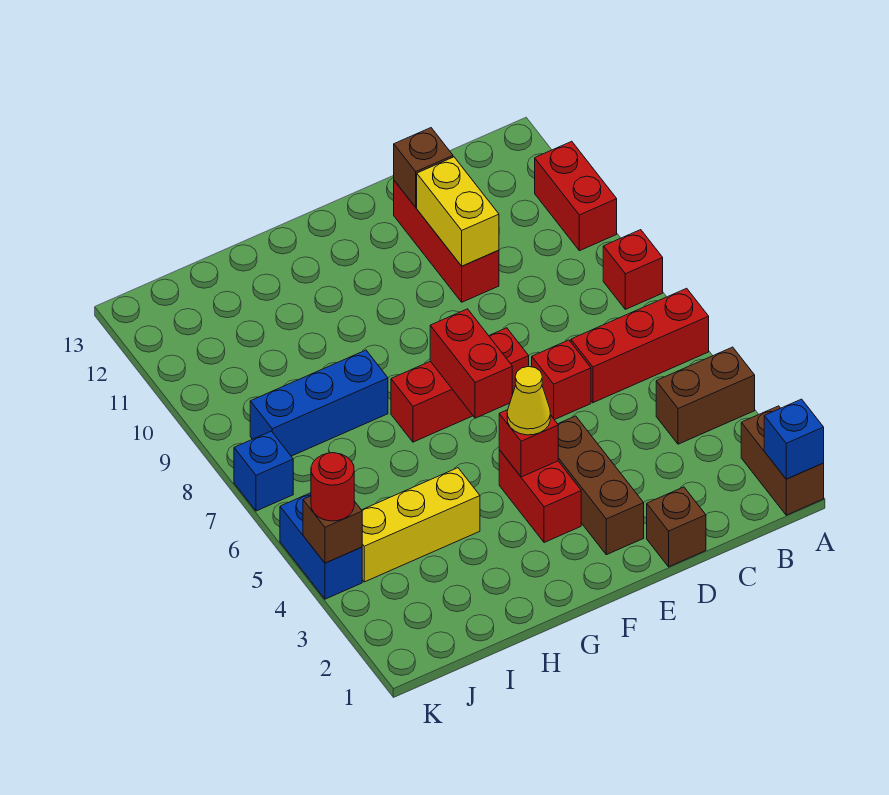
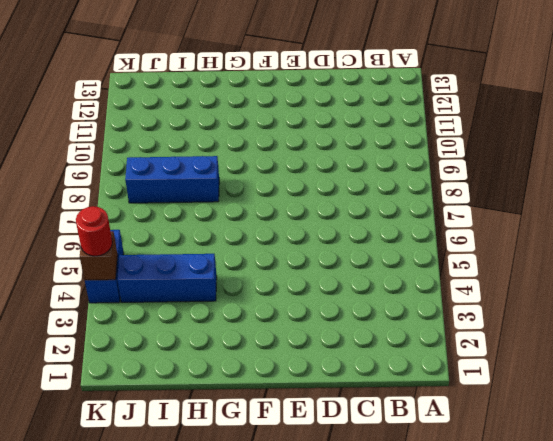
blue brick H4:J4 level 1 -> yellow brick H4:J4 level 1
none -> brown brick A1:A2 level 1
none -> brown brick A4:B4 level 1
none -> red brick A6:C6 level 1

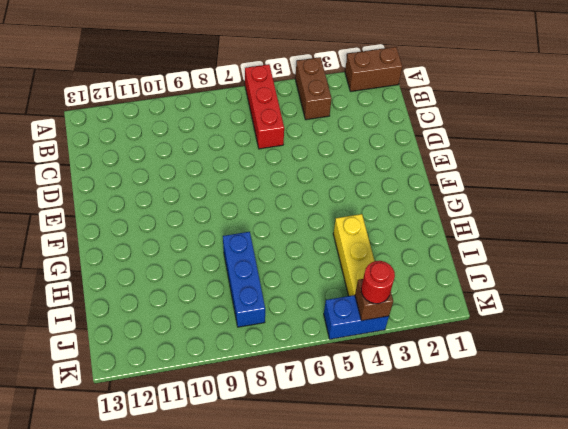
none -> red brick A8 level 1
none -> red brick A10:A11 level 1
none -> brown brick D1 level 1

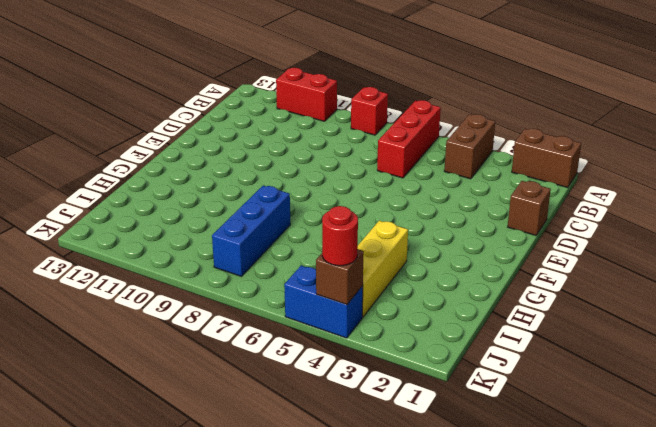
none -> red brick D6 level 1
none -> red brick D10:D12 level 1
none -> brown brick E2:E4 level 1

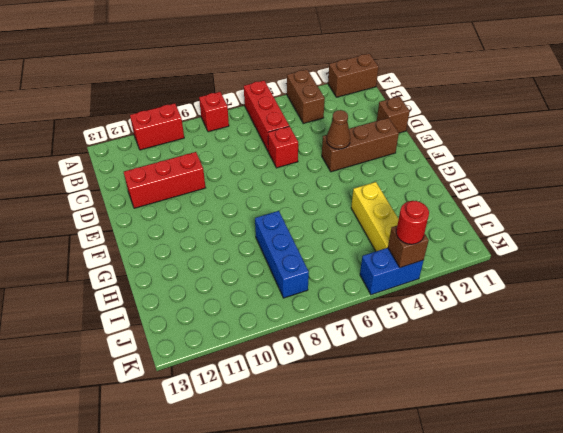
brown cone E4 level 2 -> none
none -> red brick E7:G7 level 1
none -> red brick F3:F4 level 1
none -> blue brick K7 level 1

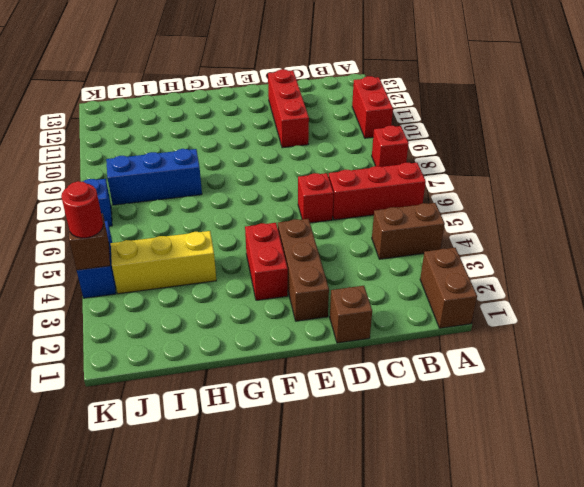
none -> red brick E7:G7 level 1
none -> blue brick A1 level 2
none -> yellow brick D10:D11 level 2

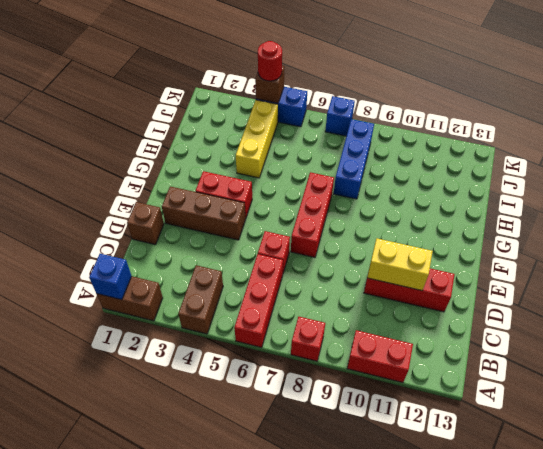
none -> brown brick D12 level 2
none -> red brick F4 level 2
none -> red brick F6:F7 level 2

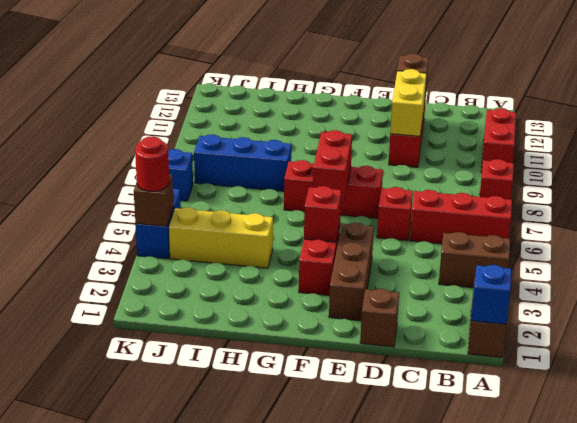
none -> yellow cone F4 level 3

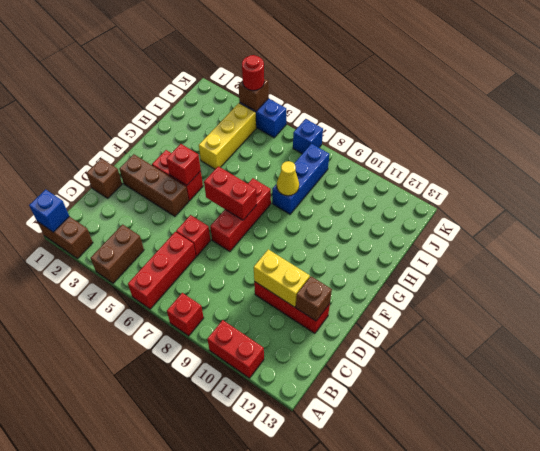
yellow cone H8 level 2 -> yellow cone F4 level 3

